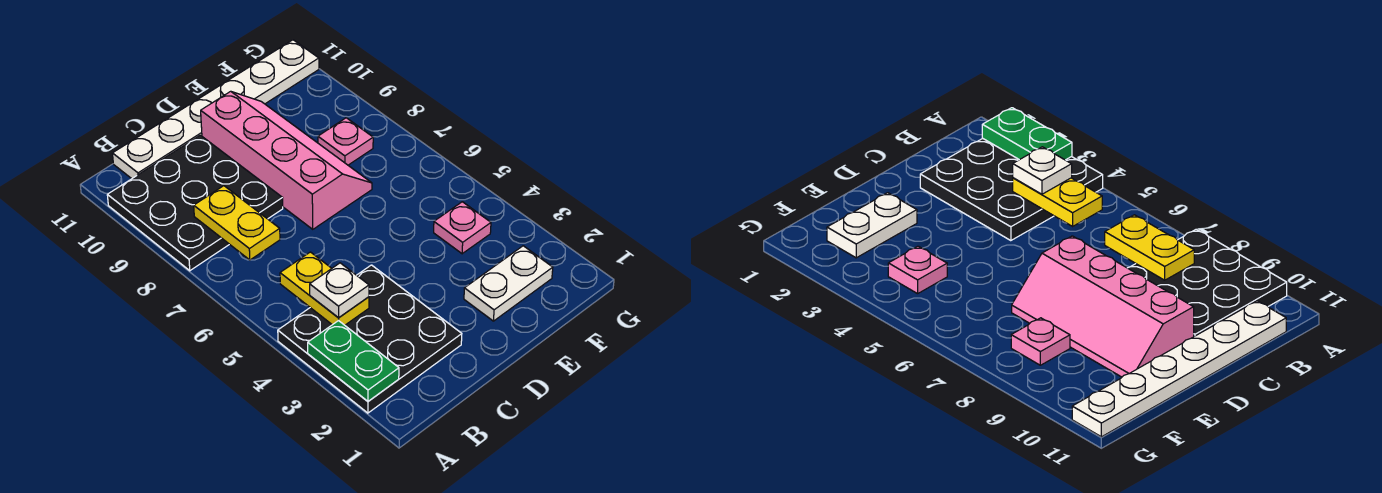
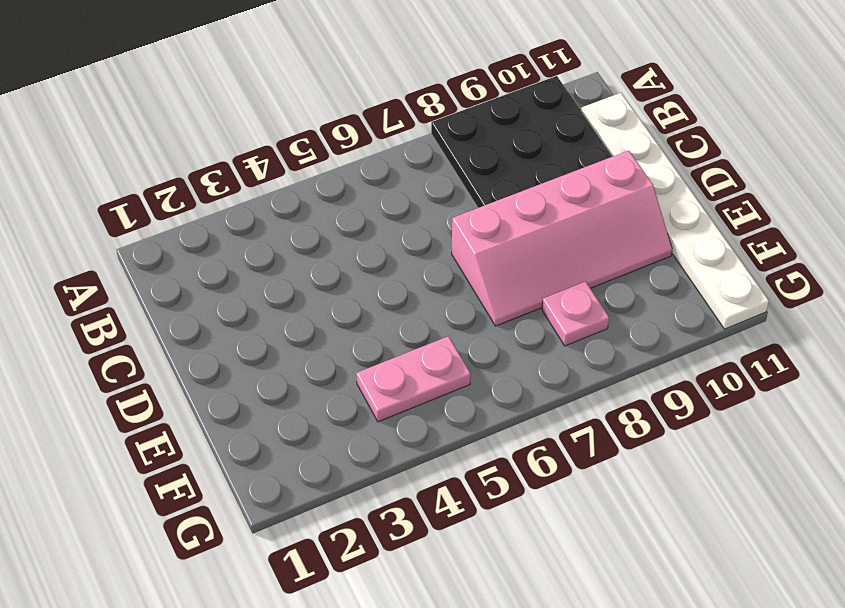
pink plate F4:F5 level 1 -> pink plate F4 level 1
none -> black plate A2:C4 level 1
none -> white plate E2:F2 level 1

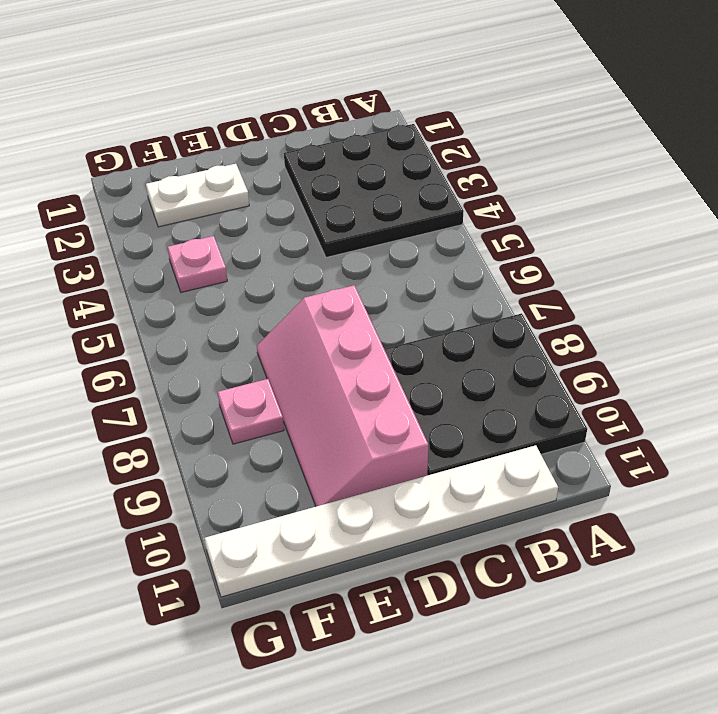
none -> green plate A2:A3 level 2
none -> yellow plate B4:B5 level 2

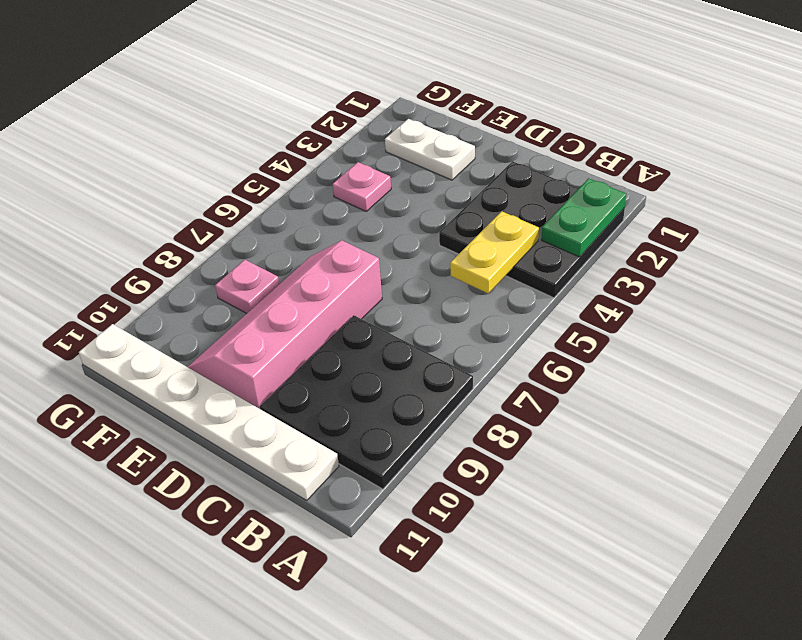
none -> yellow plate B7:B8 level 2
none -> white plate B4 level 3

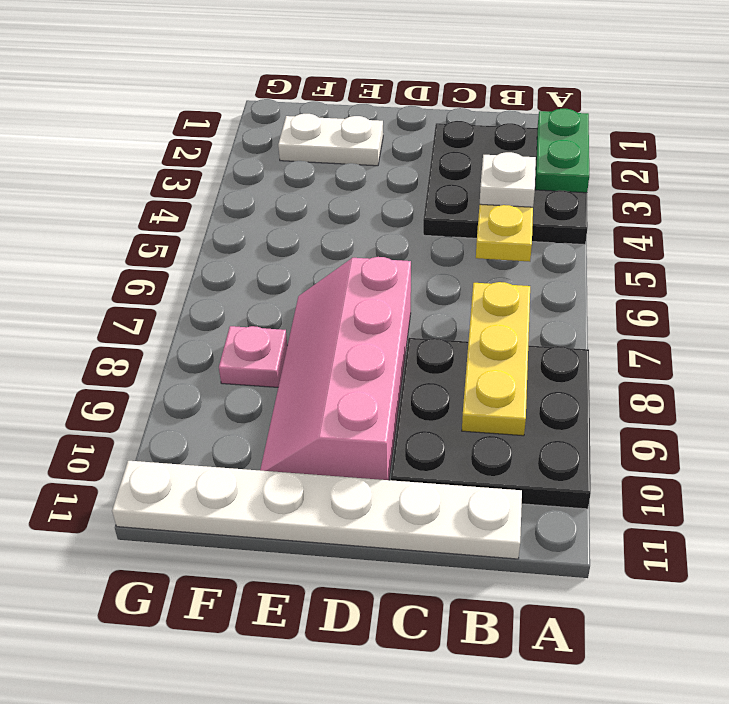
yellow plate B7:B9 level 2 -> yellow plate B7:B8 level 2
none -> pink plate F4 level 1

